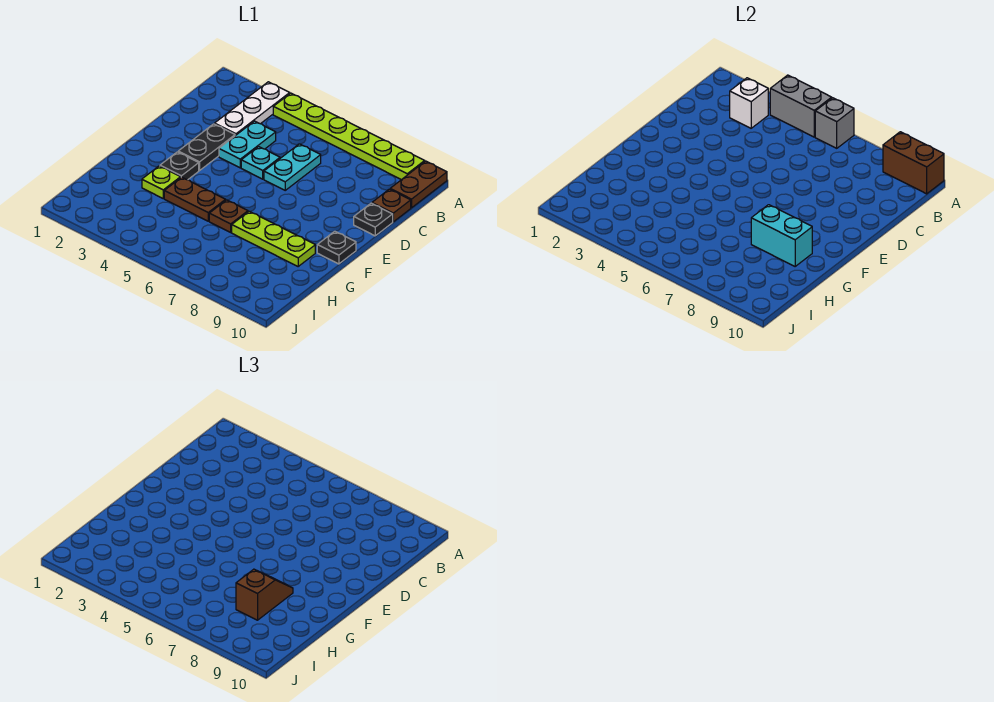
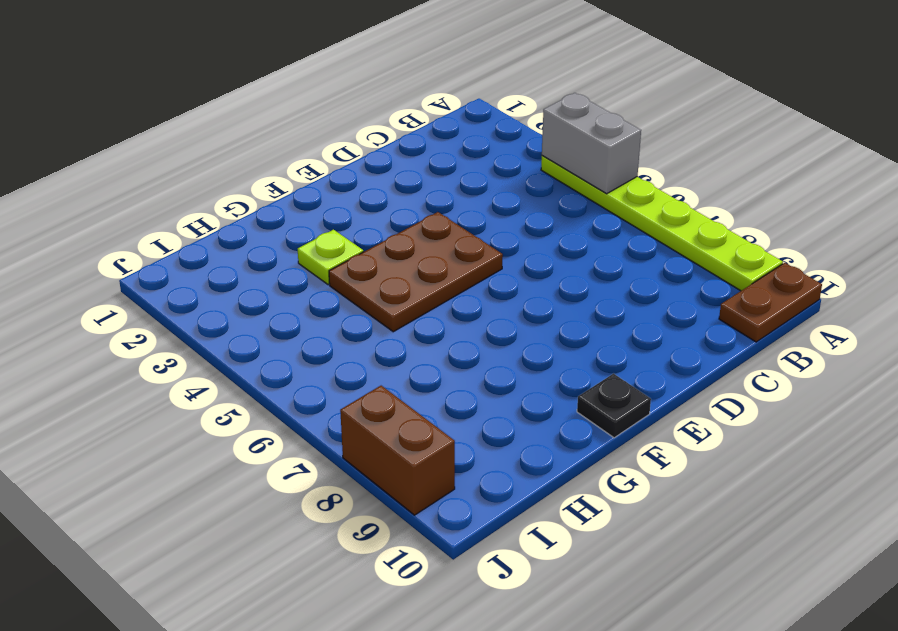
brown plate E4:G5 level 1 -> brown plate G4:G5 level 1
brown brick J8:J9 level 1 -> brown brick A9:A10 level 2
none -> white plate A3:C3 level 1
none -> cyan plate C4:D4 level 1
none -> cyan plate C6:D6 level 1

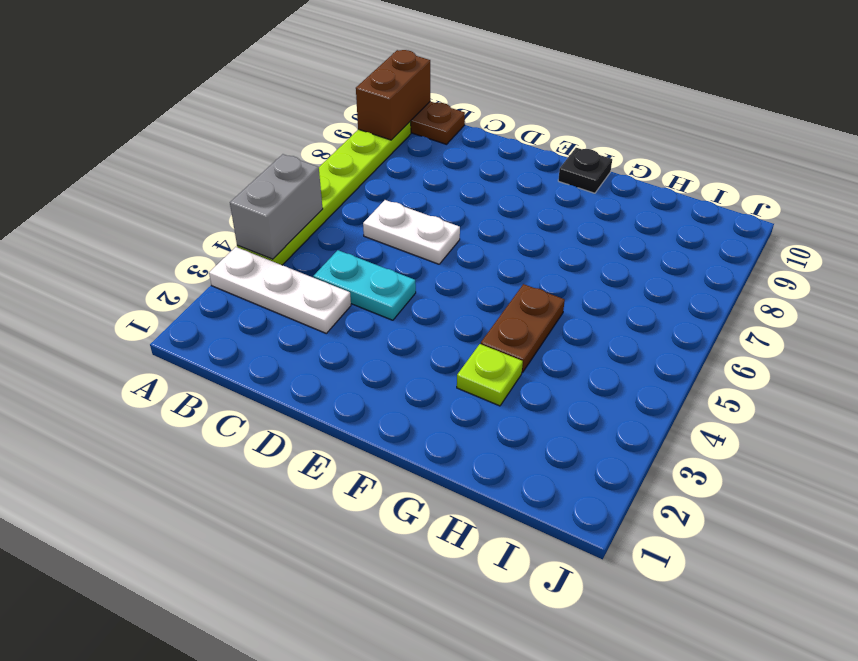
white plate C6:D6 level 1 -> cyan plate C6:D6 level 1
none -> brown plate C10 level 1
none -> black plate D3:E3 level 1
none -> cyan plate D5 level 1

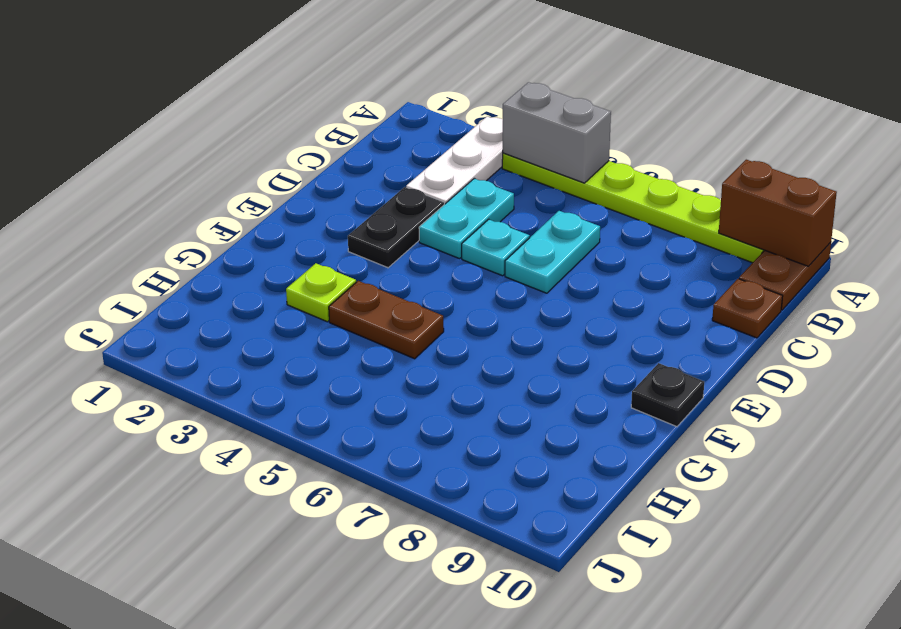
none -> black plate D10 level 1
none -> black plate F3 level 1
none -> brown plate G6 level 1

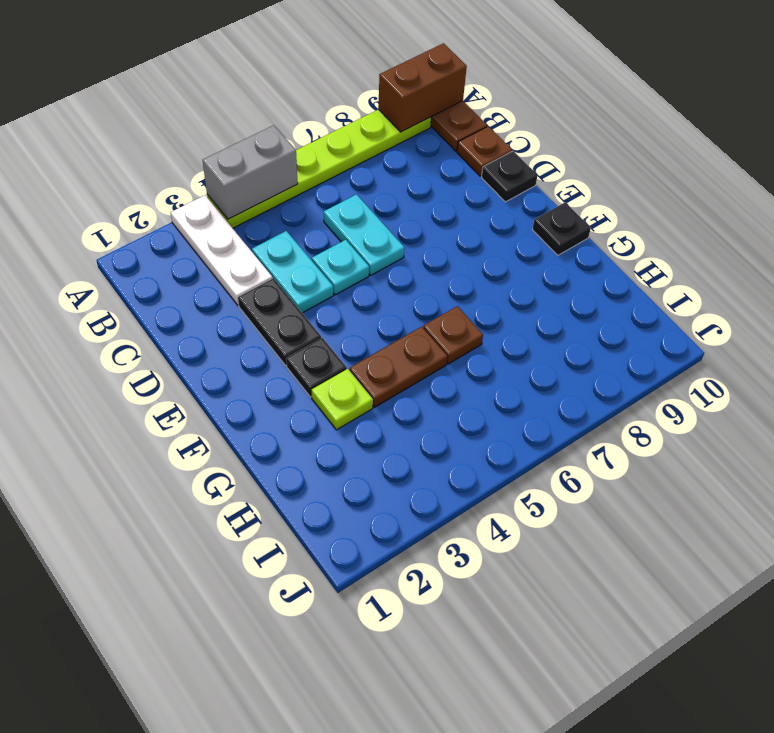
none -> lime plate G7:G9 level 1
none -> grey brick A6 level 2
none -> white brick B3 level 2

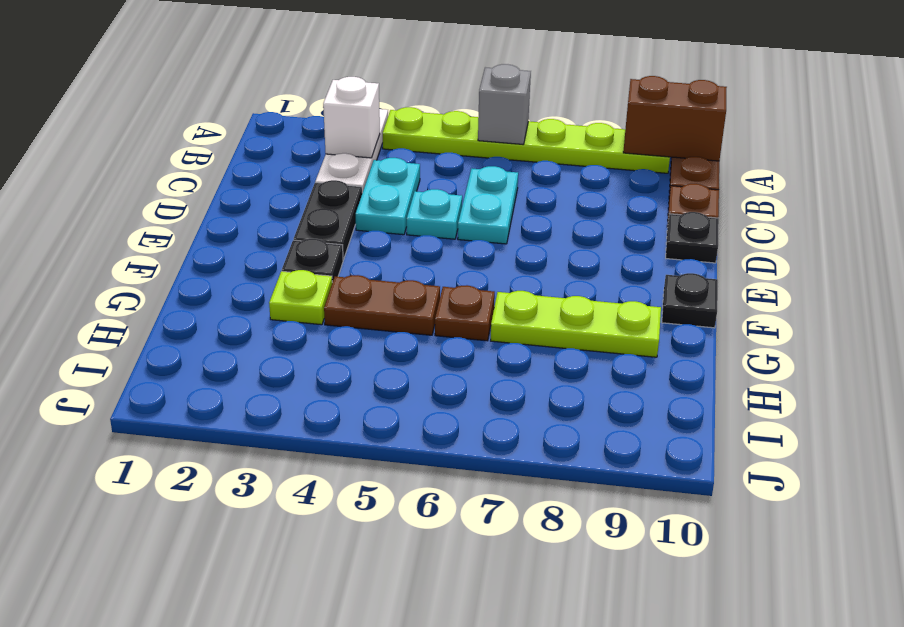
none -> grey brick A4:A5 level 2
none -> cyan brick G8:G9 level 2
none -> brown slope G8:H8 level 3 top H

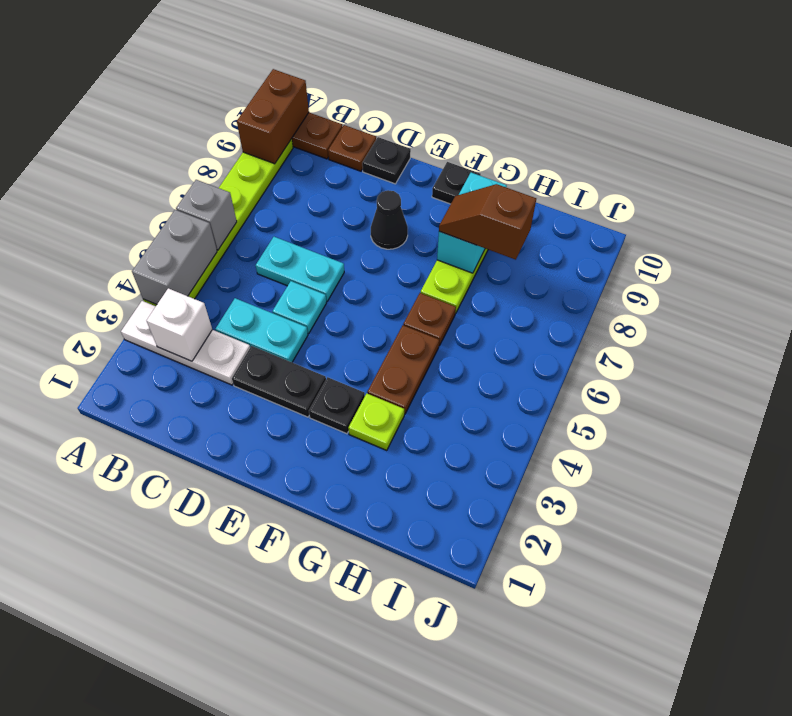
black cone E8 level 1 -> none

